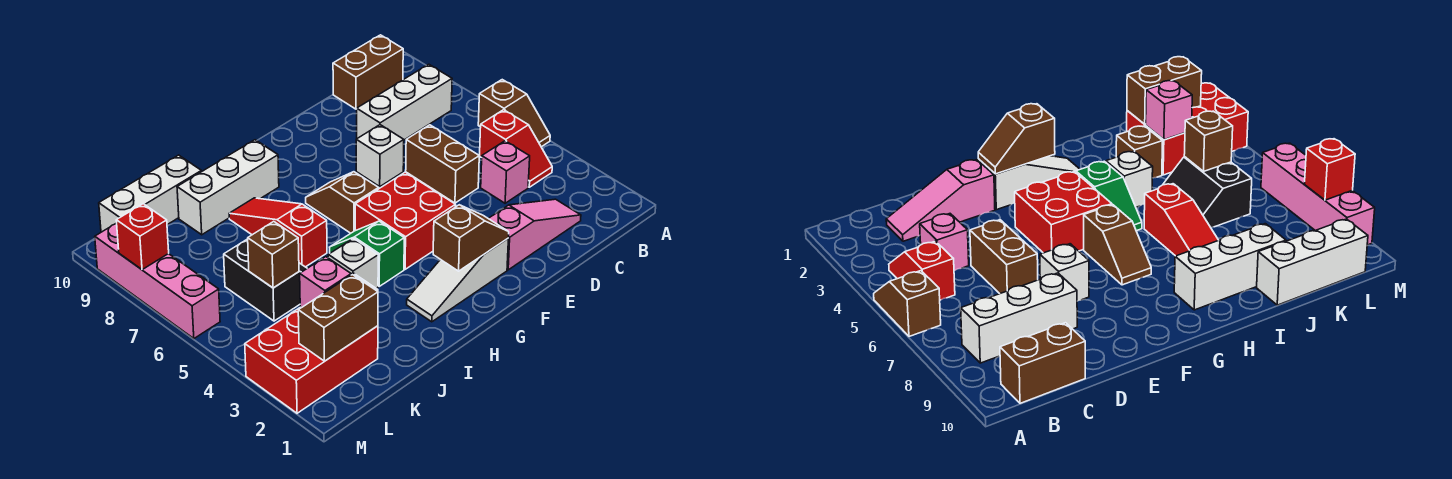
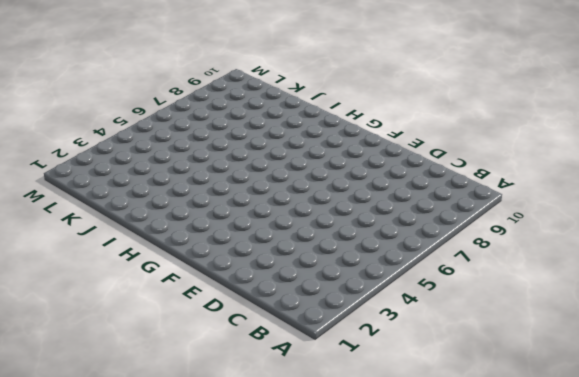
none -> brown slope A5:A6 level 1 top 6
none -> red slope B4:B5 level 1 top 5
none -> white brick B8:D8 level 1

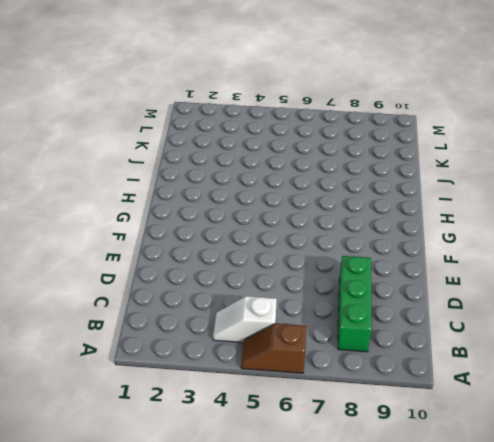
white slope B4:B5 level 1 top 5 -> red slope B4:B5 level 1 top 5
green brick B8:D8 level 1 -> white brick B8:D8 level 1
none -> brown brick B10:C10 level 1
none -> pink slope C2:E2 level 1 top E
none -> pink brick C4 level 1

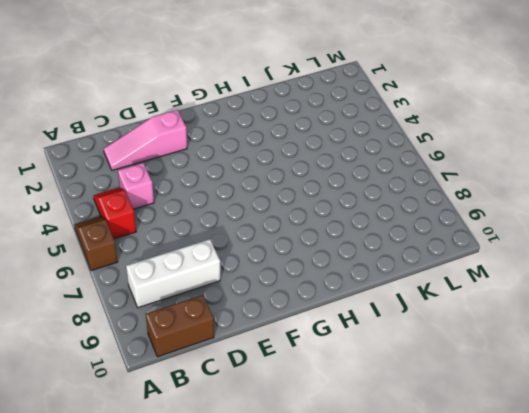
none -> brown brick D5:D6 level 1
none -> white brick E7 level 1
none -> white slope F2:H2 level 1 top F

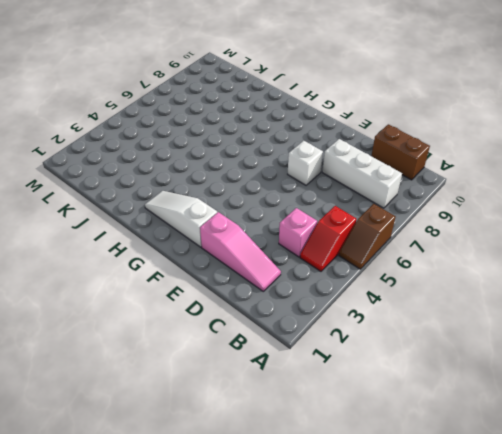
none -> brown brick D5:D6 level 1
none -> red brick F4:G5 level 1
none -> brown slope G6:G7 level 1 top 6

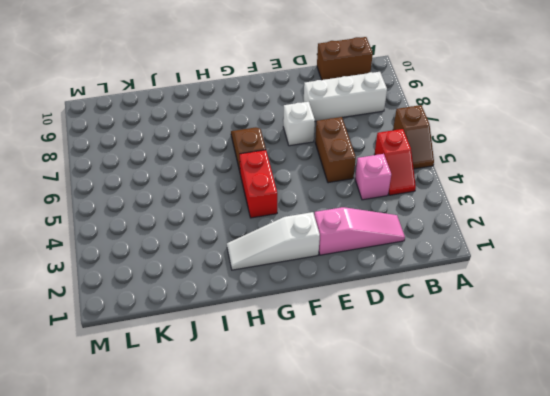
red brick G4:G5 level 1 -> red brick F4:G5 level 1
none -> green slope H4:H5 level 1 top 4
none -> white brick H9:J9 level 1
none -> white brick I4 level 1

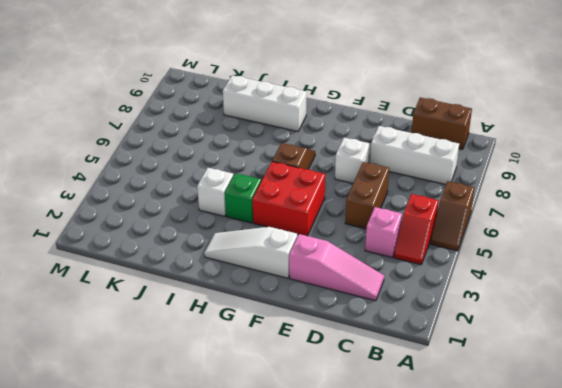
none -> red slope I6:I8 level 1 top 6
none -> brown brick J3 level 1
none -> black slope J5:K6 level 1 top K

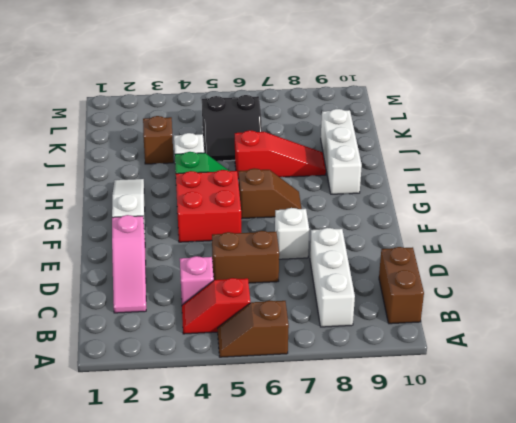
none -> white brick J10:L10 level 1
none -> red brick K2:M3 level 1
none -> pink brick M6:M9 level 1

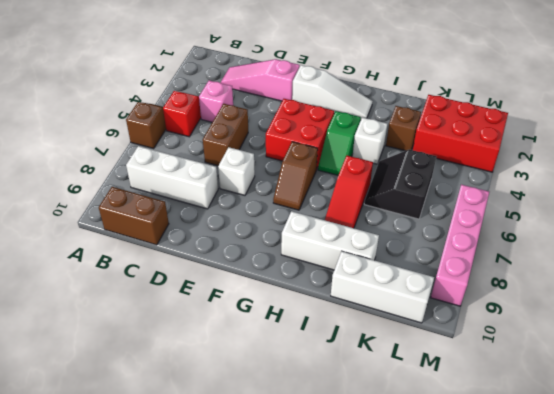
none -> brown slope F2:G2 level 2 top G
none -> brown brick K2:L2 level 2
none -> pink brick K3 level 2

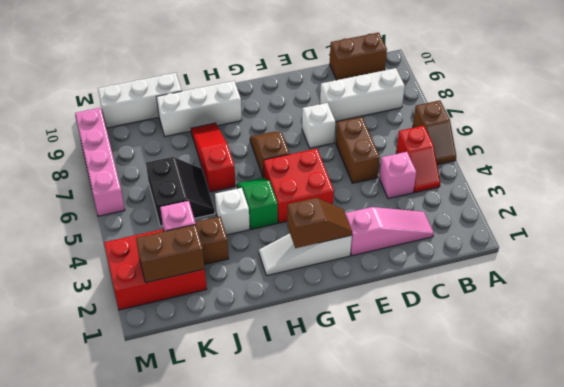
none -> brown brick K5 level 2
none -> red brick M8 level 2

